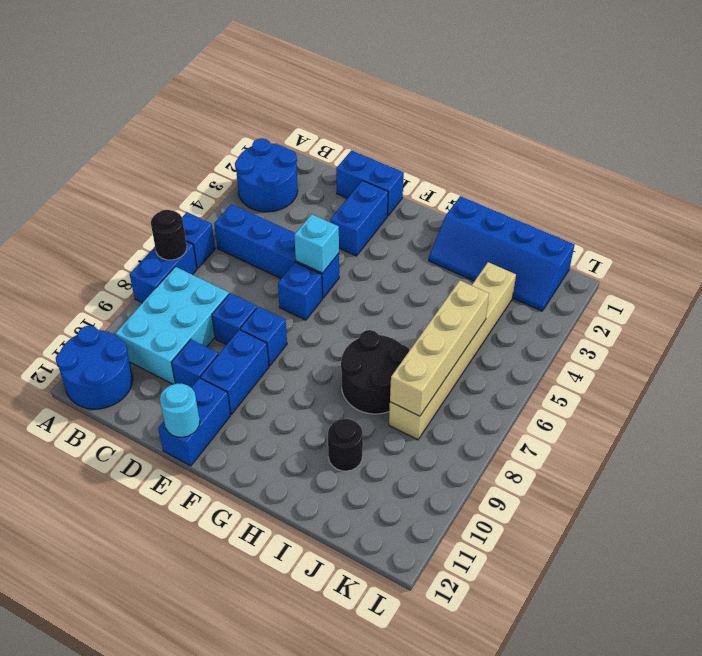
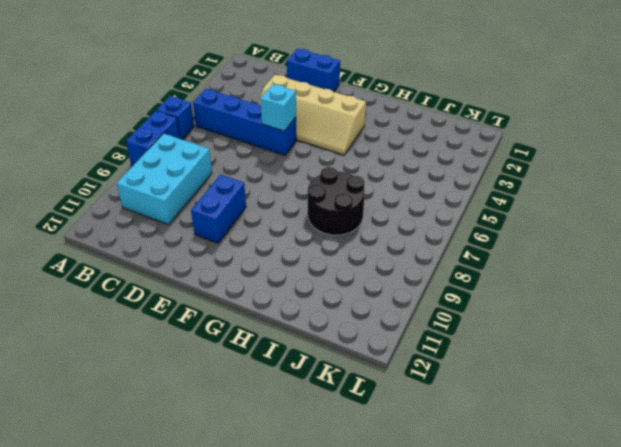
tan slope D3:G4 level 1 top 3 -> blue brick E2:E3 level 1
none -> blue round brick A2:B3 level 1
none -> blue round brick A11:B12 level 1
none -> blue brick D8 level 1

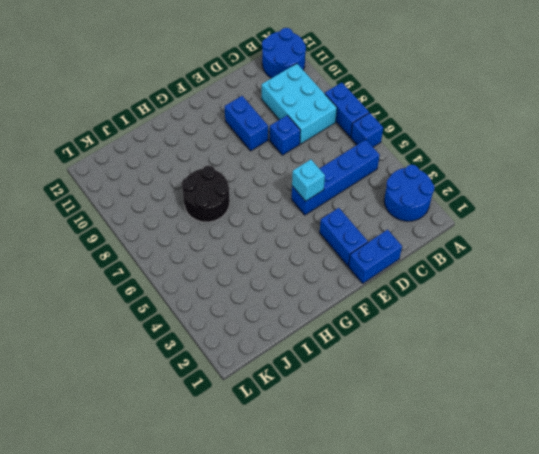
none -> blue brick D10 level 1
none -> blue brick E6 level 1
none -> blue brick E8 level 1

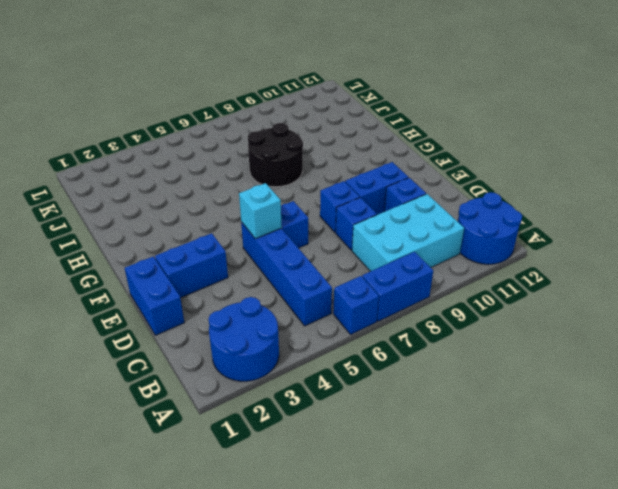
none -> blue brick E11:E12 level 1
none -> blue slope H1:K2 level 1 top 1
none -> black round brick I10 level 1

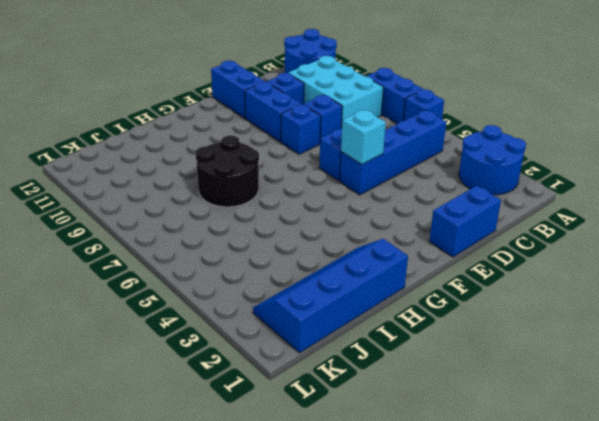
none -> blue brick E2:E3 level 1
none -> black round brick I10 level 1
none -> tan brick J3:J8 level 1

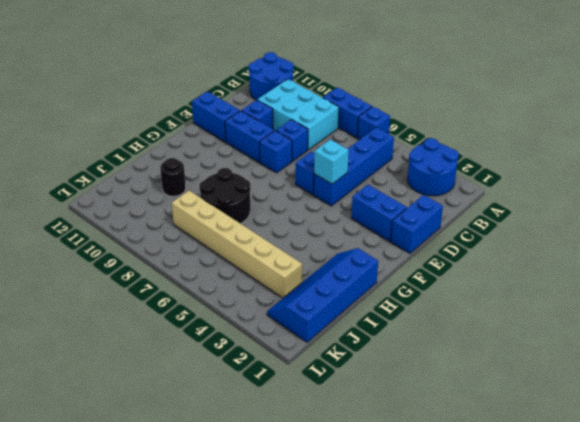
none -> black round brick A7 level 2
none -> cyan round brick E12 level 2
none -> tan brick J5:J8 level 2

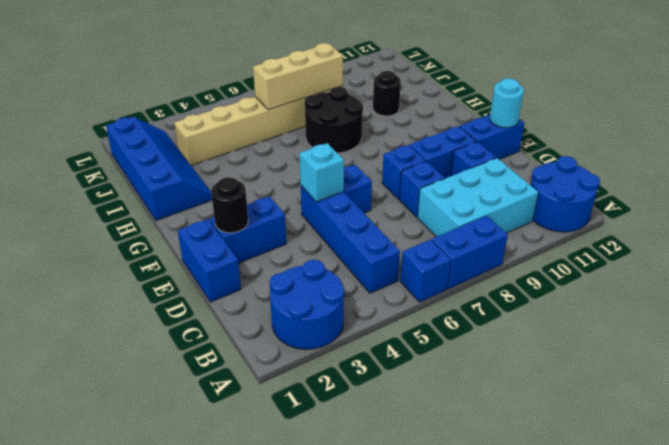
black round brick E2 level 2 -> black round brick A7 level 2
tan brick J6:J8 level 2 -> tan brick J5:J8 level 2

